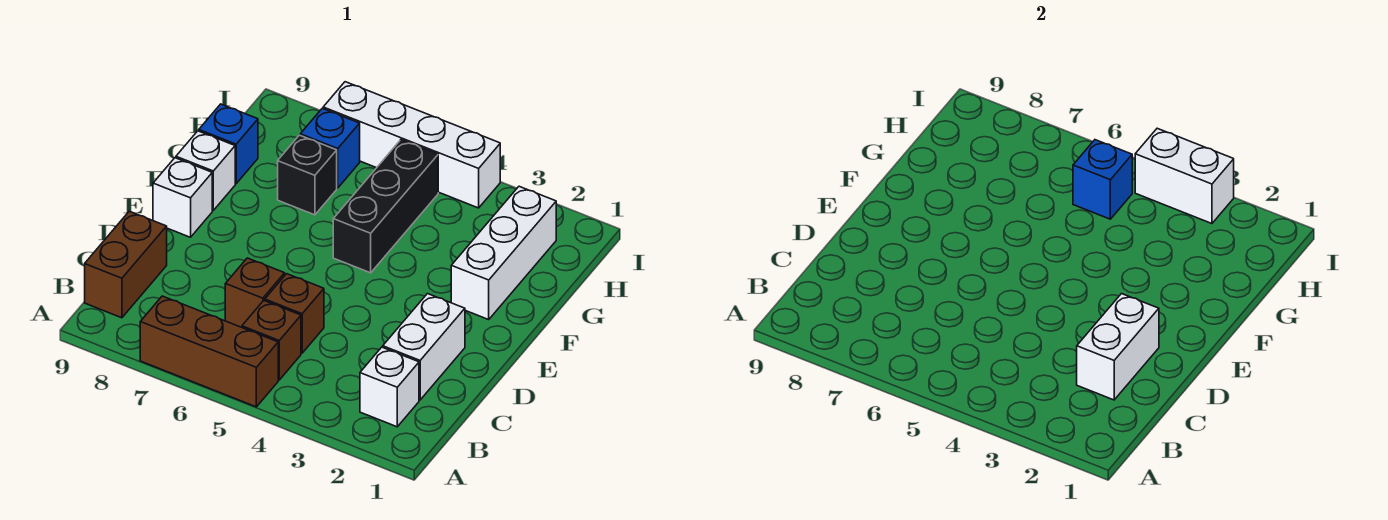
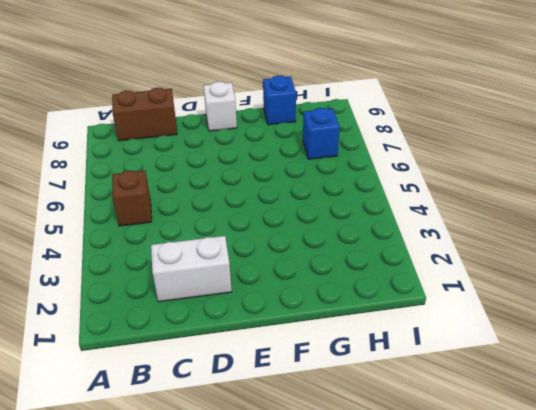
none -> brown brick A5:A7 level 1
none -> white brick B2 level 1
none -> brown brick C5 level 1

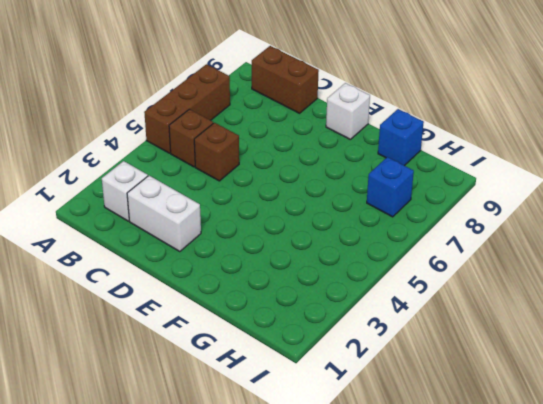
none -> brown brick C6 level 1
none -> white brick F2:H2 level 1
none -> black brick F5:H5 level 1

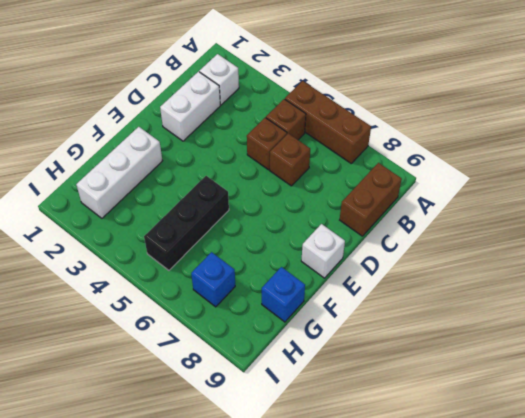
none -> white brick F9 level 1
none -> black brick G7 level 1
none -> white brick I4:I7 level 1

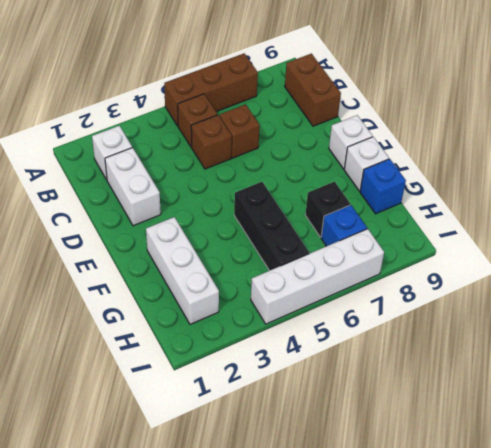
none -> white brick C2:D2 level 2
none -> blue brick H5 level 2
none -> white brick I3:I4 level 2

